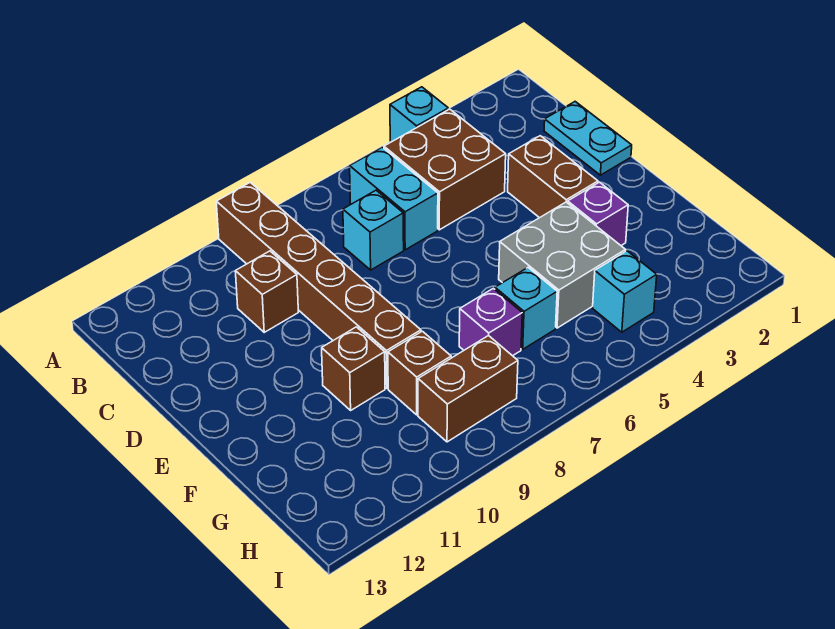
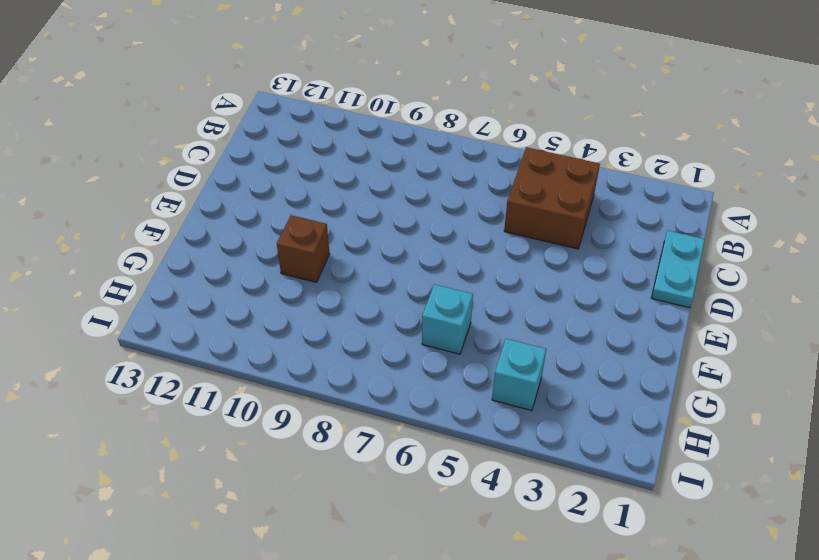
none -> cyan brick A4 level 1
none -> brown brick A9:F9 level 1
none -> cyan brick B6:C6 level 1

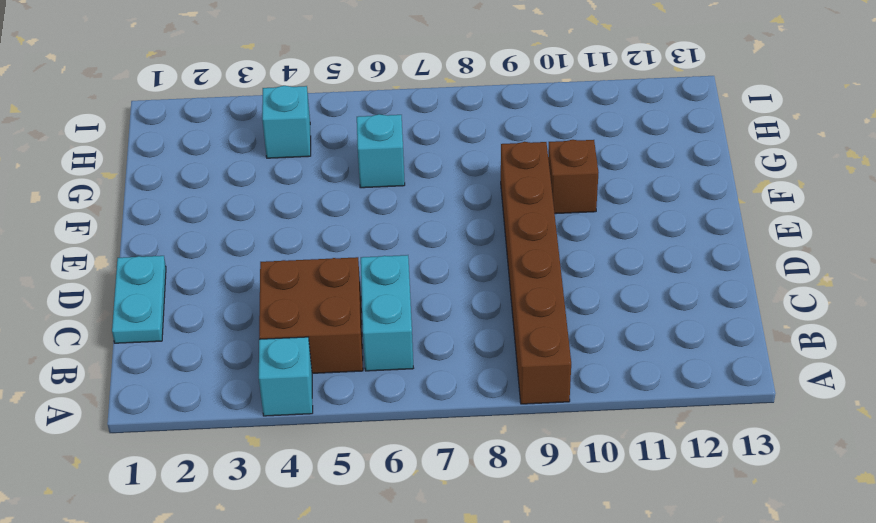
none -> cyan brick C7 level 1
none -> brown brick C10 level 1
none -> brown brick D3:E3 level 1

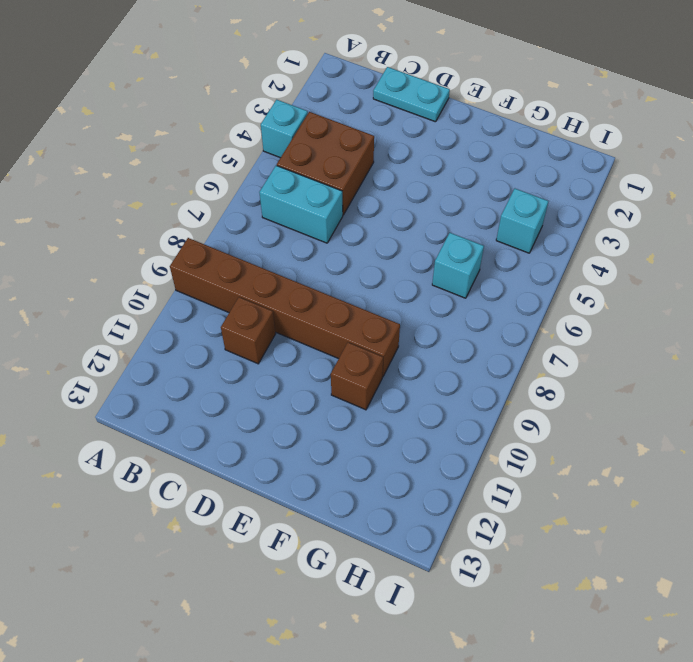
none -> cyan brick C7 level 1
none -> brown brick D3:E3 level 1
none -> purple brick F3 level 1

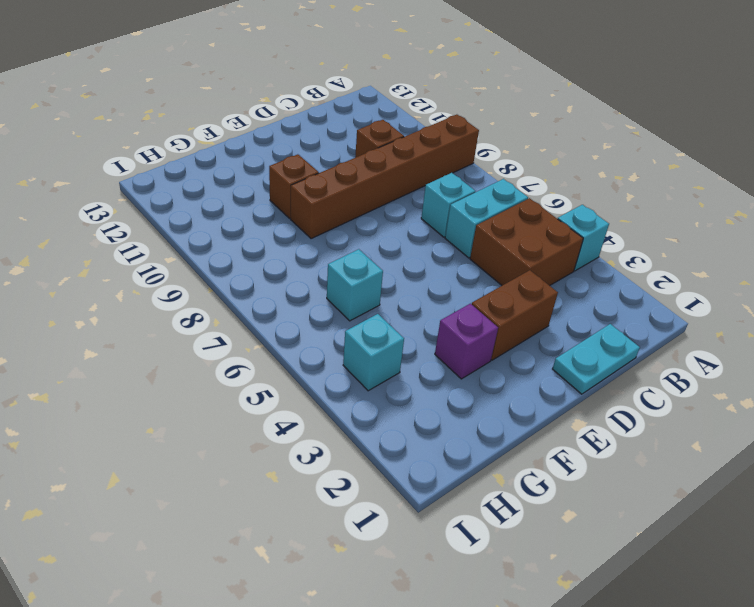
none -> grey brick F4:G5 level 1
none -> purple brick G7 level 1
none -> brown brick G9 level 1

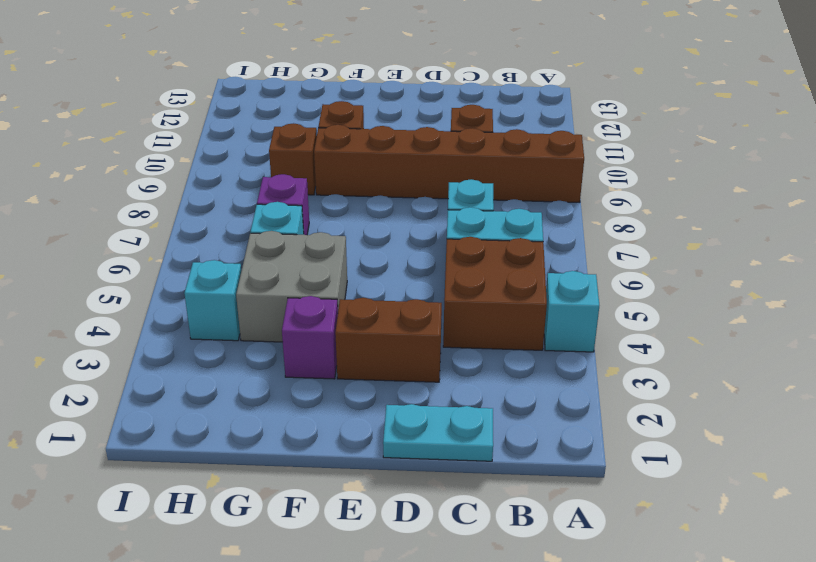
none -> brown brick H8:H9 level 1

